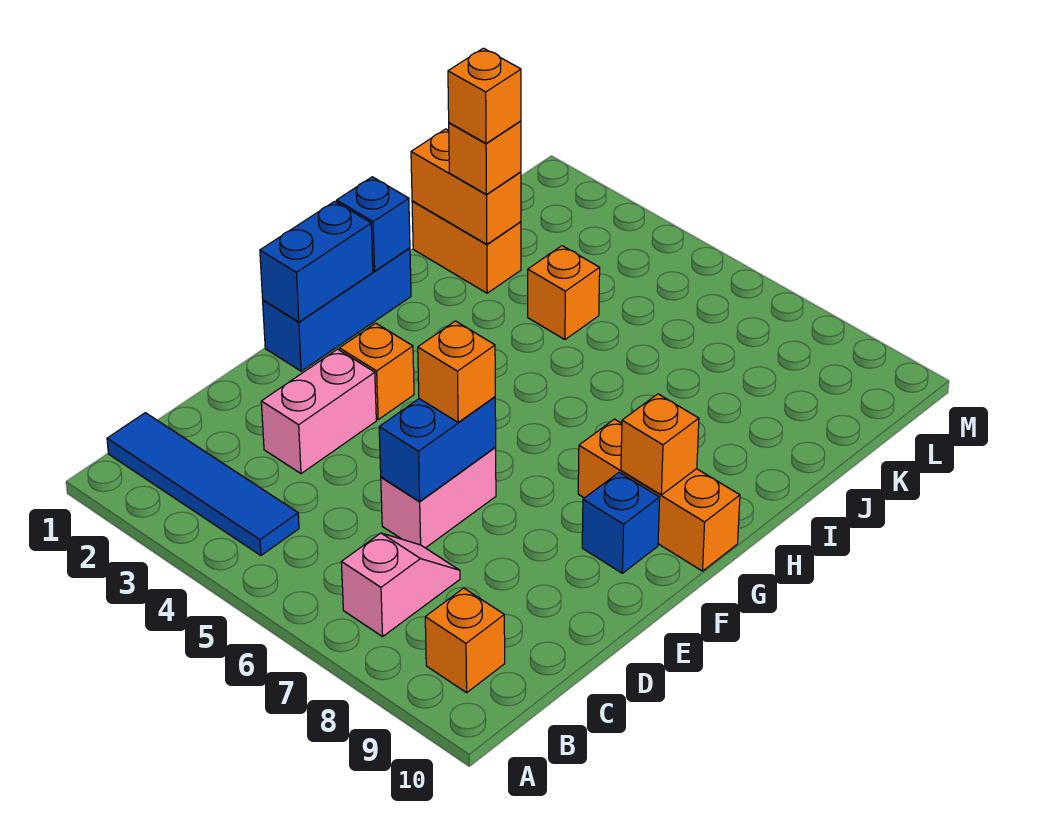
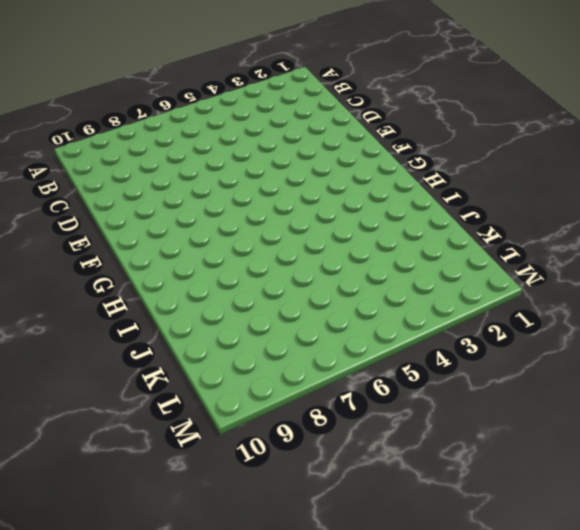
none -> blue tile B1:B4 level 1
none -> pink slope B7:C7 level 1 top B
none -> orange brick B9 level 1

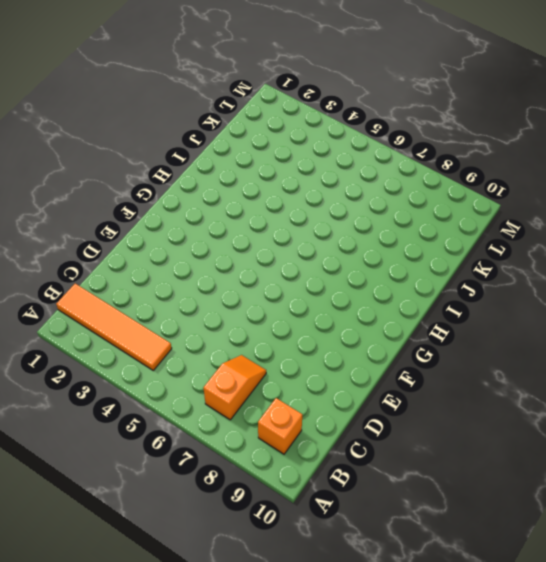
orange tile B1:B4 level 1 -> blue tile B1:B4 level 1
orange slope B7:C7 level 1 top B -> pink slope B7:C7 level 1 top B
none -> pink brick D3:E3 level 1
none -> pink brick D6:E6 level 1
none -> blue brick F1:H1 level 1

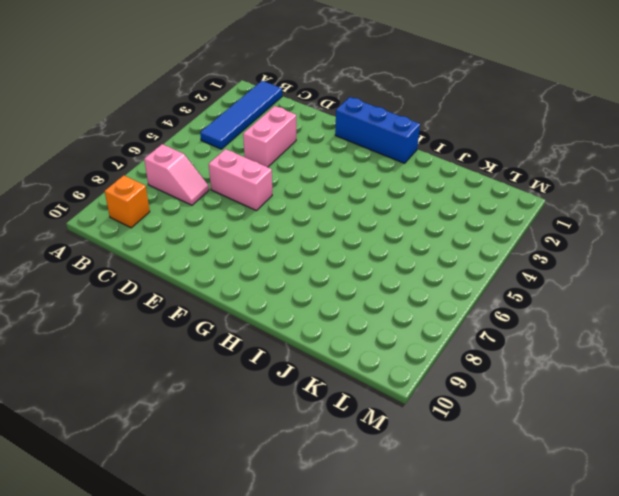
pink brick D3:D4 level 1 -> pink brick D3:E3 level 1
none -> orange brick F3 level 1
none -> blue brick F9 level 1
none -> orange brick G8:G10 level 1

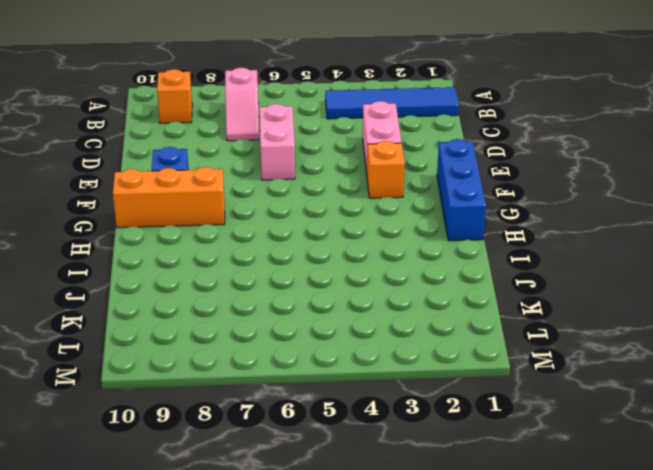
none -> orange brick J1:J2 level 1
none -> orange brick J4 level 1
none -> blue brick D6:E6 level 2

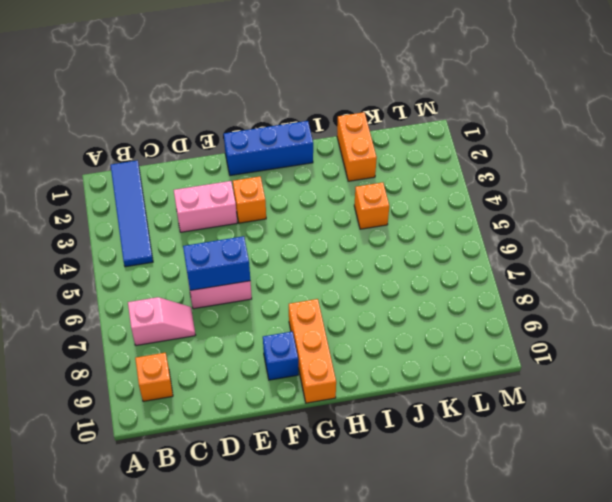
none -> blue brick F1:G1 level 2
none -> orange brick G9 level 2
none -> blue brick H1 level 2

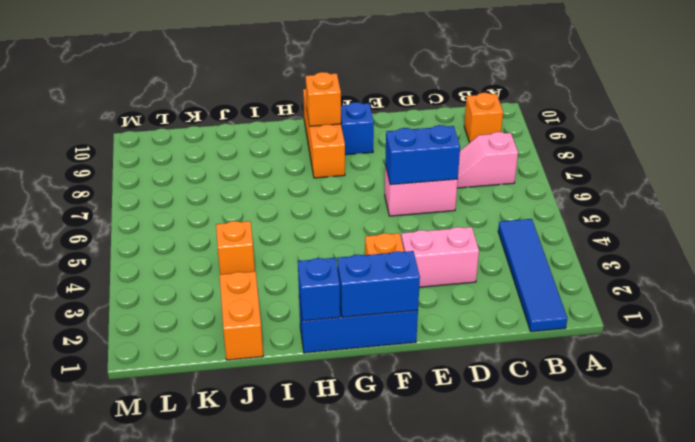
none -> orange brick J1:J2 level 2
none -> orange brick E6 level 3
none -> orange brick J2 level 3

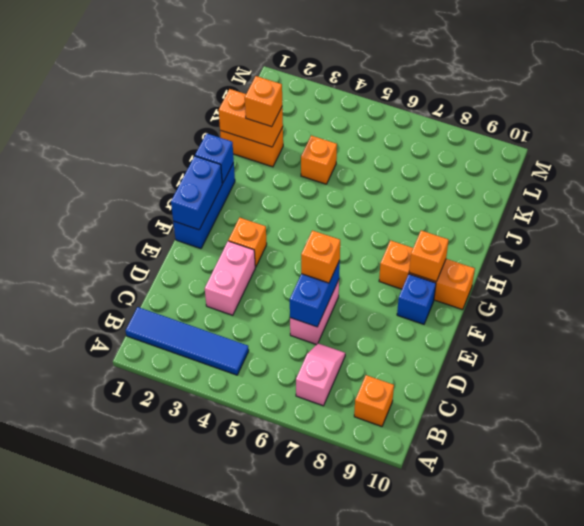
none -> orange brick J2 level 4

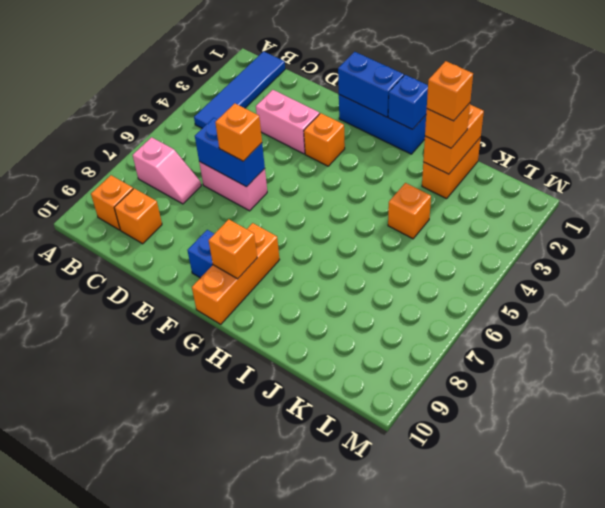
orange brick C9 level 1 -> none

